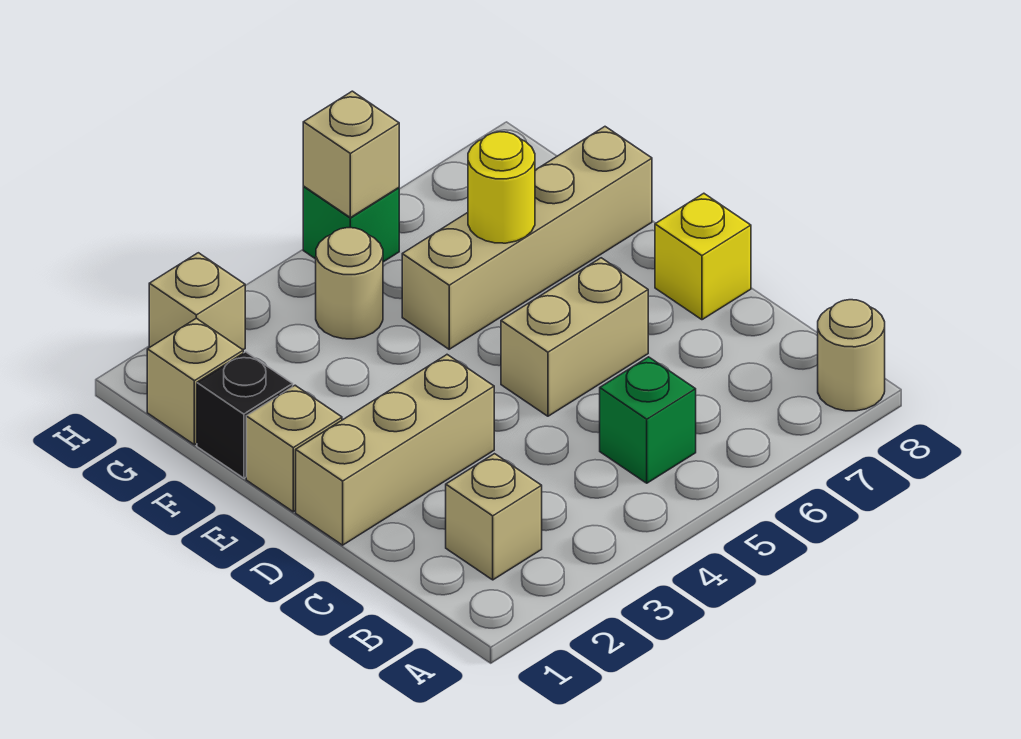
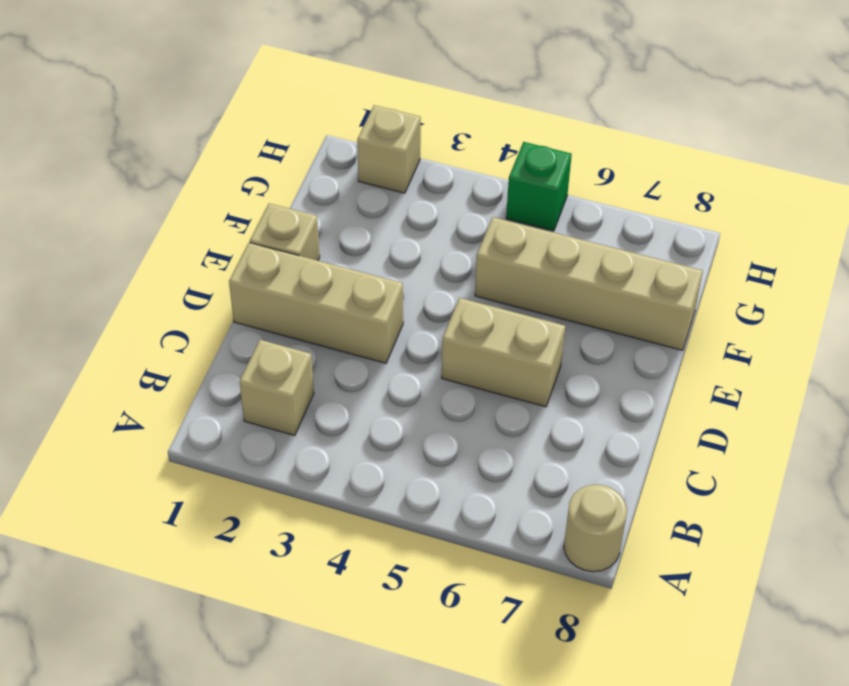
none -> green brick B5 level 1
none -> yellow brick D8 level 1
none -> black brick F1 level 1

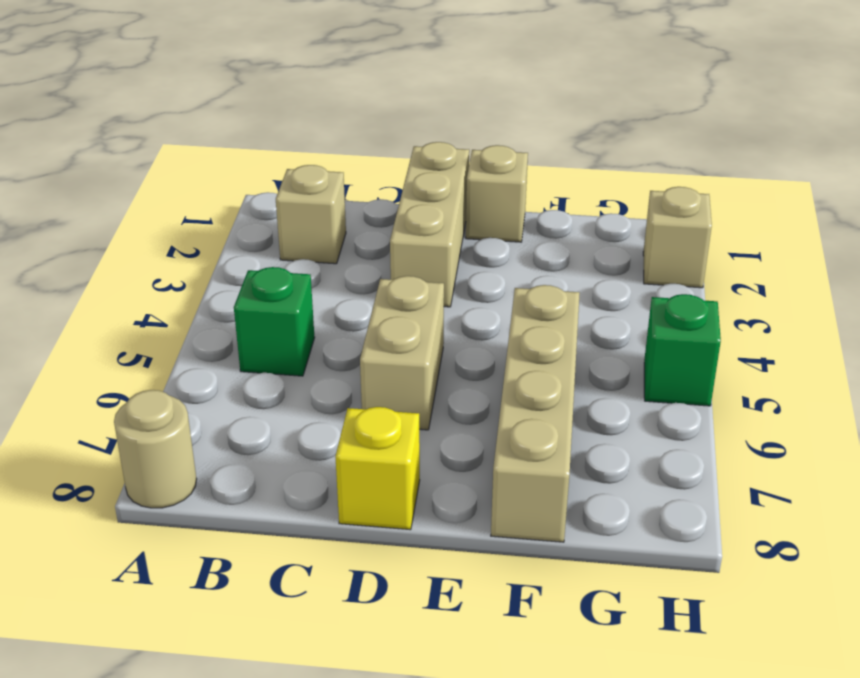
none -> black brick F1 level 1
none -> tan brick G1 level 1
none -> tan round brick G4 level 1

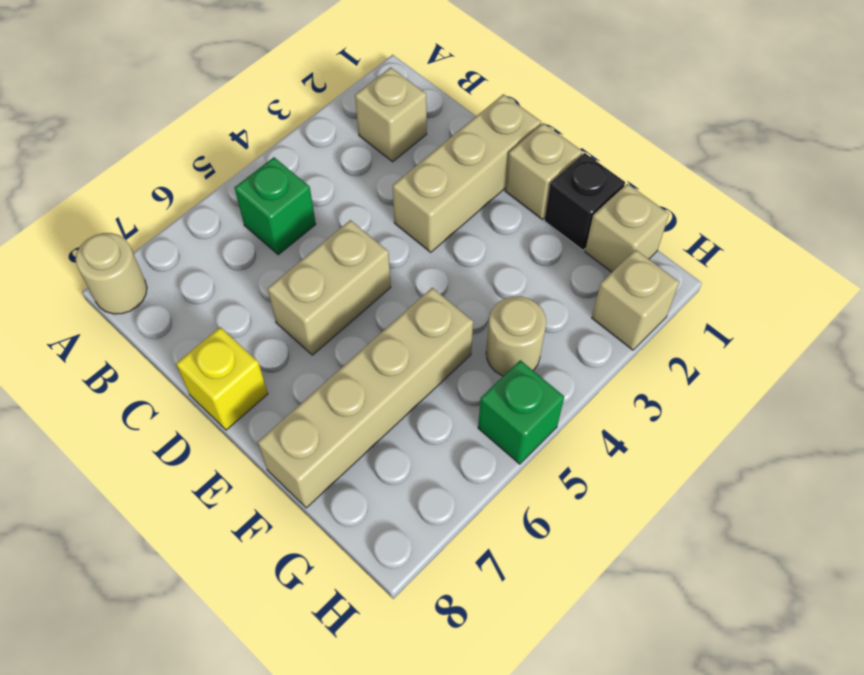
none -> yellow round brick F6 level 2
none -> tan brick H5 level 2

